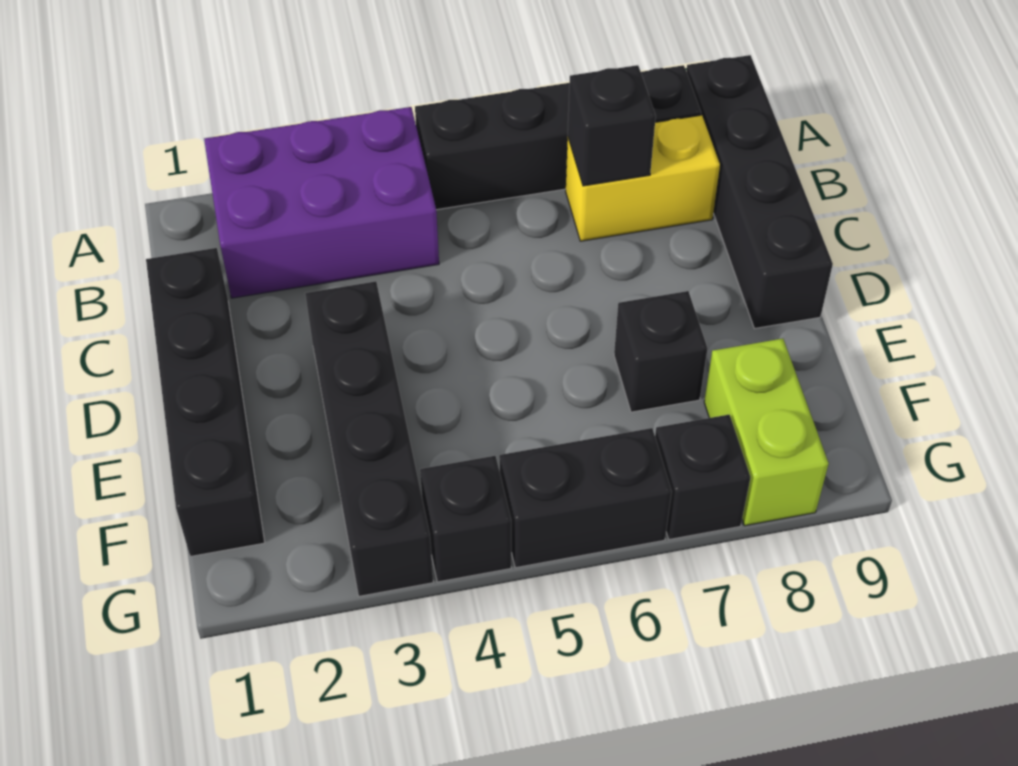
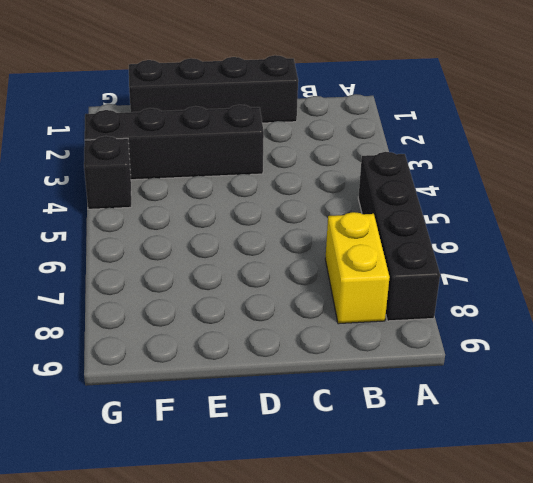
none -> purple brick A2:B4 level 1
none -> black brick A9:D9 level 1
none -> black brick E7 level 1

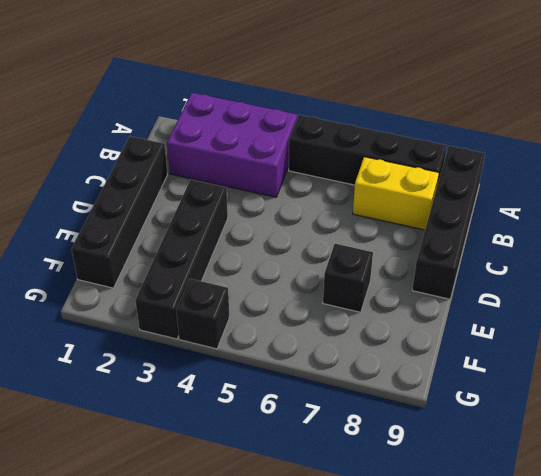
none -> lime brick F8:G8 level 1
none -> black brick G5:G6 level 1
none -> black brick G7 level 1

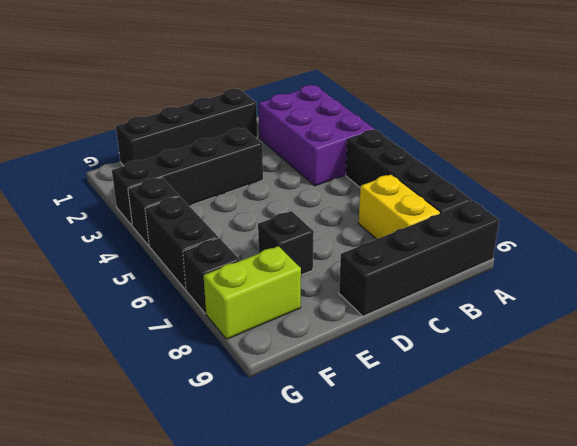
none -> black brick B7 level 2

